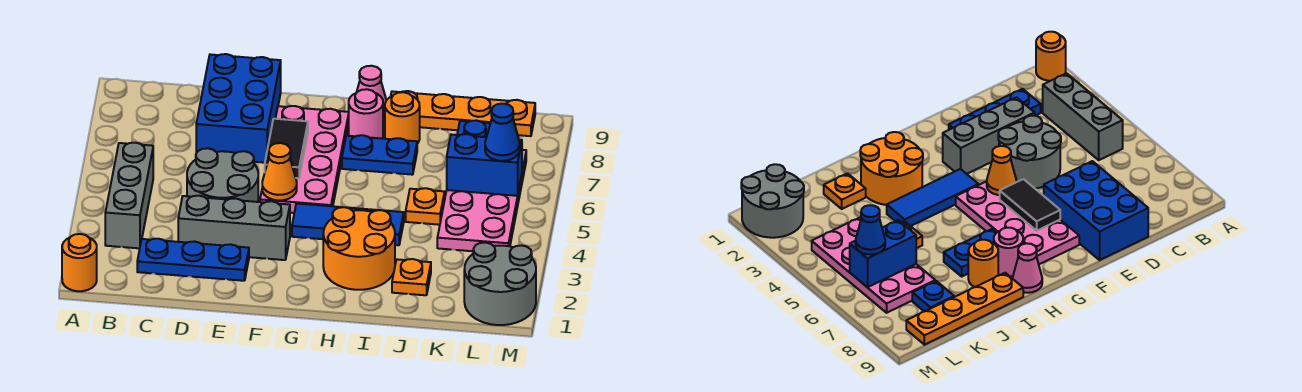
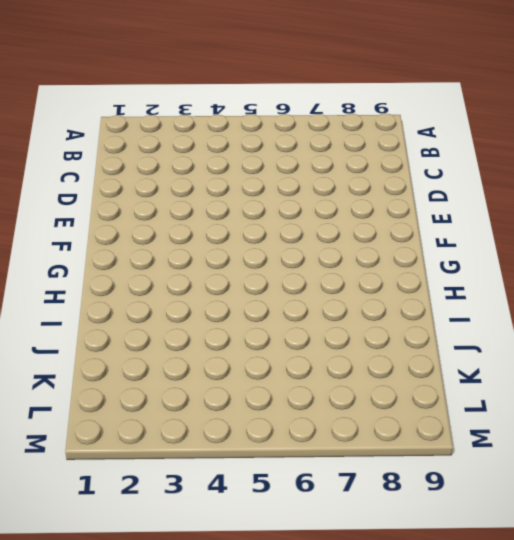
none -> orange round brick A1 level 1
none -> grey brick B3:B5 level 1
none -> blue plate C2:E2 level 1

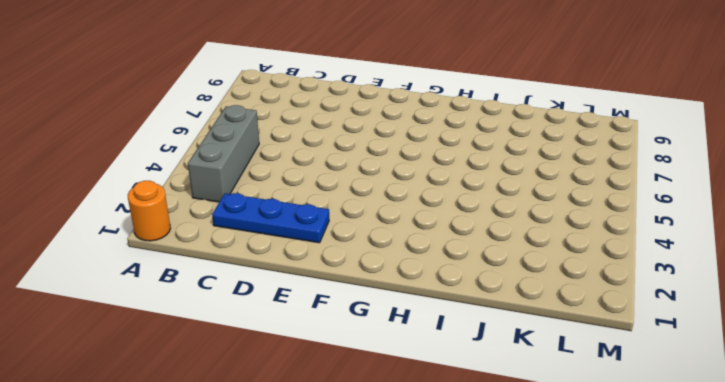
none -> grey brick D3:F3 level 1
none -> grey round brick D4:E5 level 1
none -> blue brick D7:E9 level 1

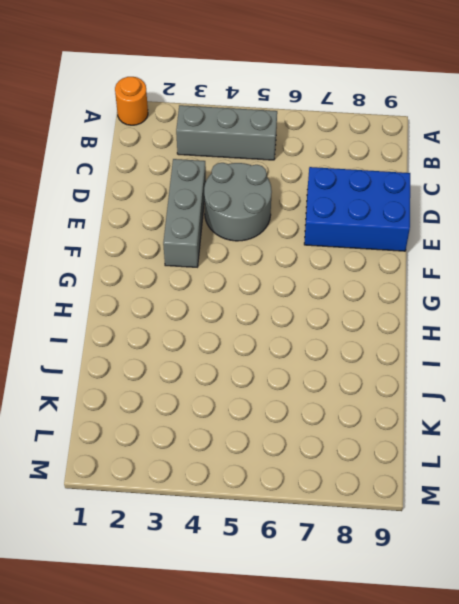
none -> blue plate C2:E2 level 1
none -> pink plate F5:G8 level 1
none -> blue tile G4:I4 level 1

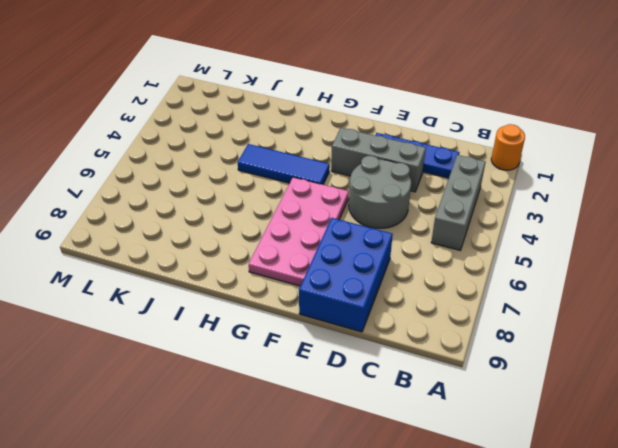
none -> orange round brick H2:I3 level 1
none -> blue plate H7:I7 level 1
none -> pink round brick H8 level 1

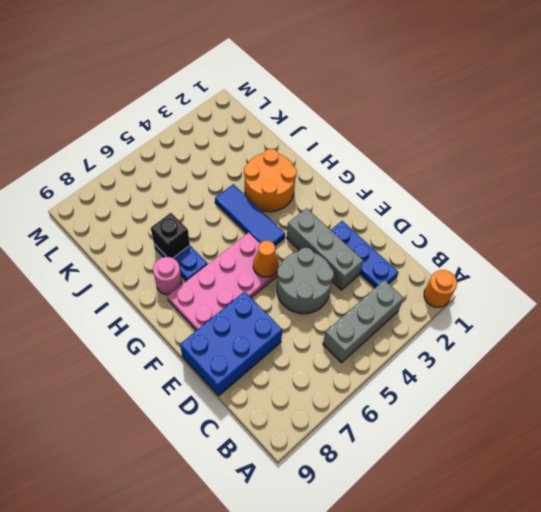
black brick I7 level 2 -> none
none -> pink cone H9 level 1
none -> orange round brick I8 level 1
none -> orange plate I9:L9 level 1

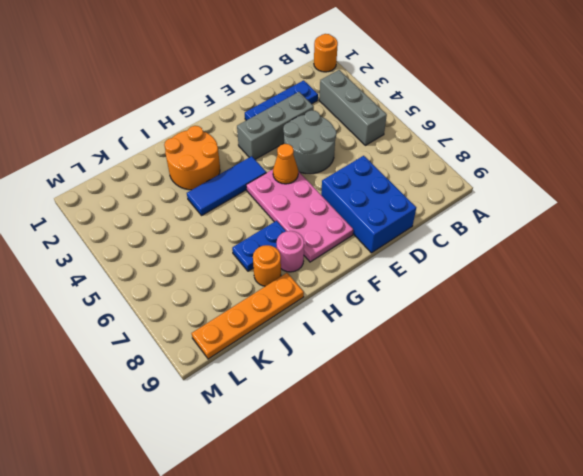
none -> pink cone H9 level 1
none -> orange plate J2 level 1
none -> orange plate J5 level 1

